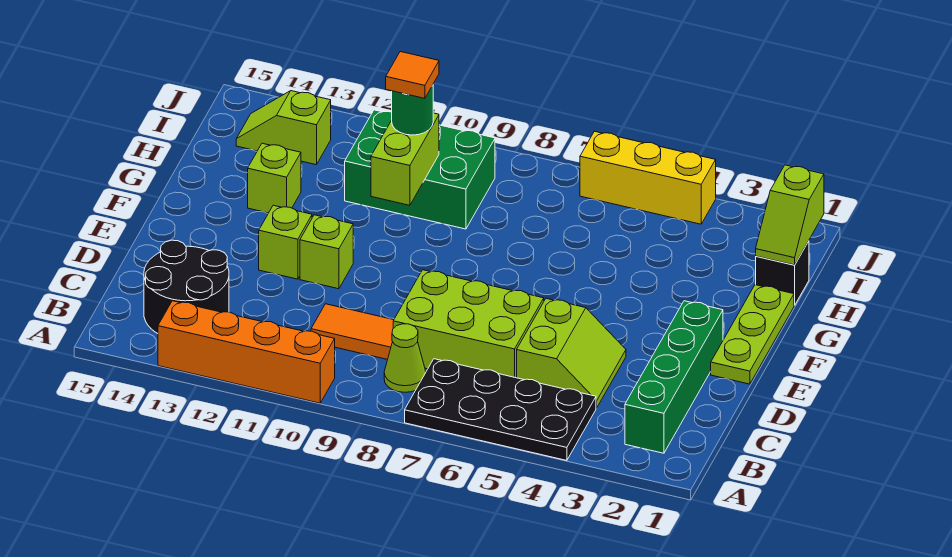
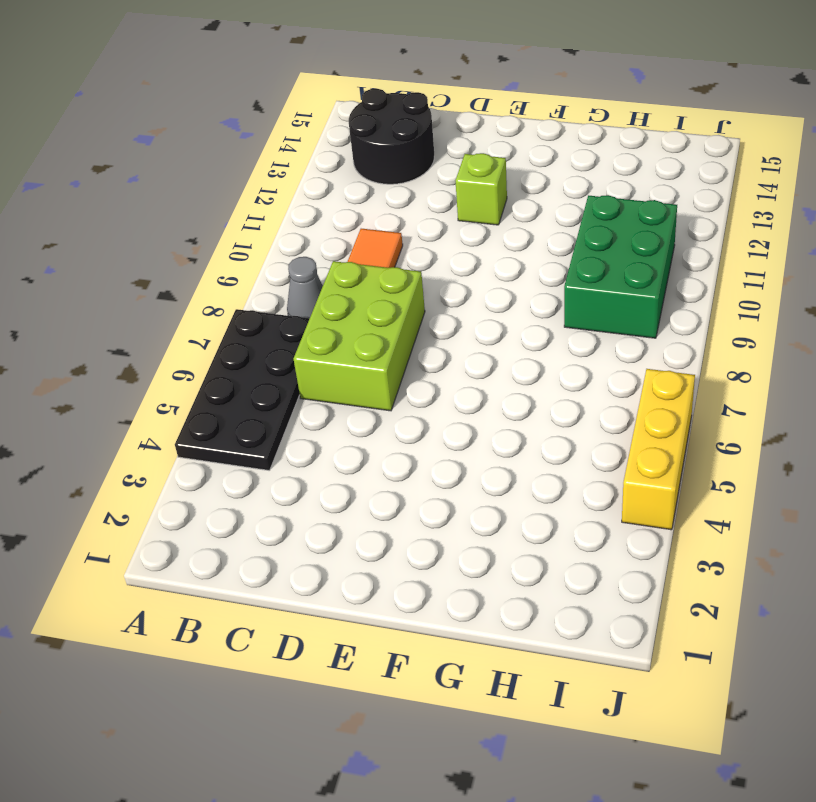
grey cone B8 level 1 -> lime cone B8 level 1
none -> orange brick A10:A13 level 1
none -> green brick B2:E2 level 1
none -> lime slope C4:D5 level 1 top 5

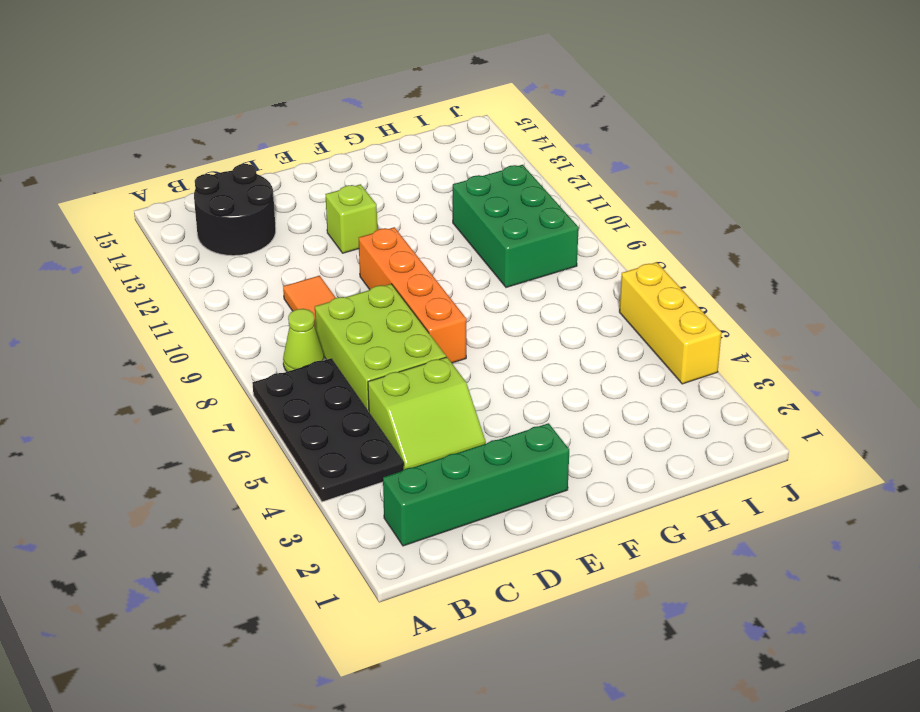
orange brick E7:E10 level 1 -> orange brick A10:A13 level 1
none -> lime plate E1:G1 level 1
none -> lime brick E11 level 1
none -> lime brick G13 level 1

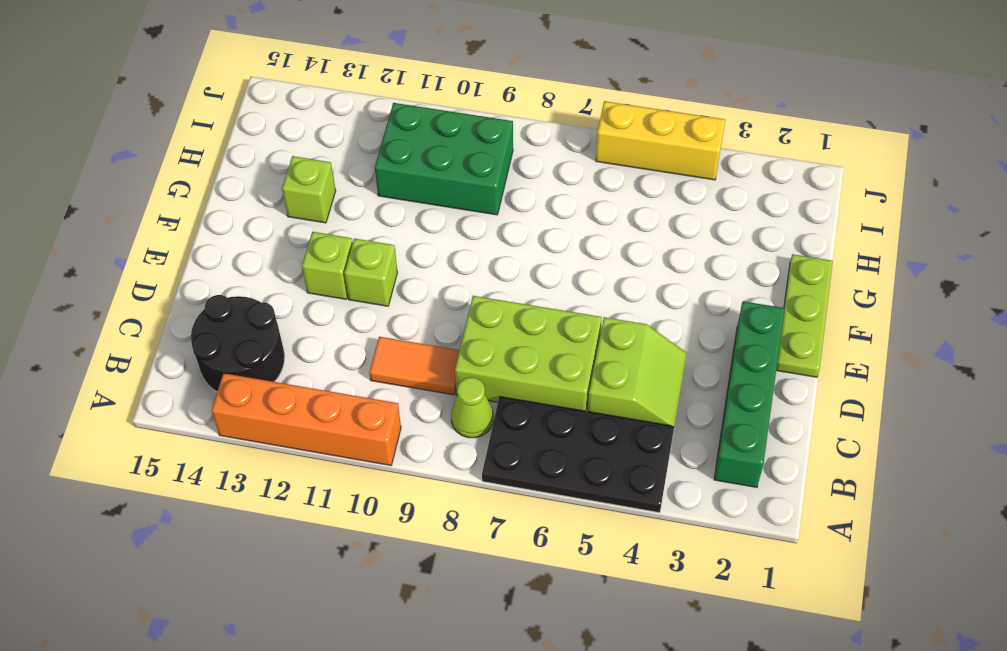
none -> black brick H1 level 1
none -> lime slope I13:I14 level 1 top 13
none -> lime brick G10:H10 level 2

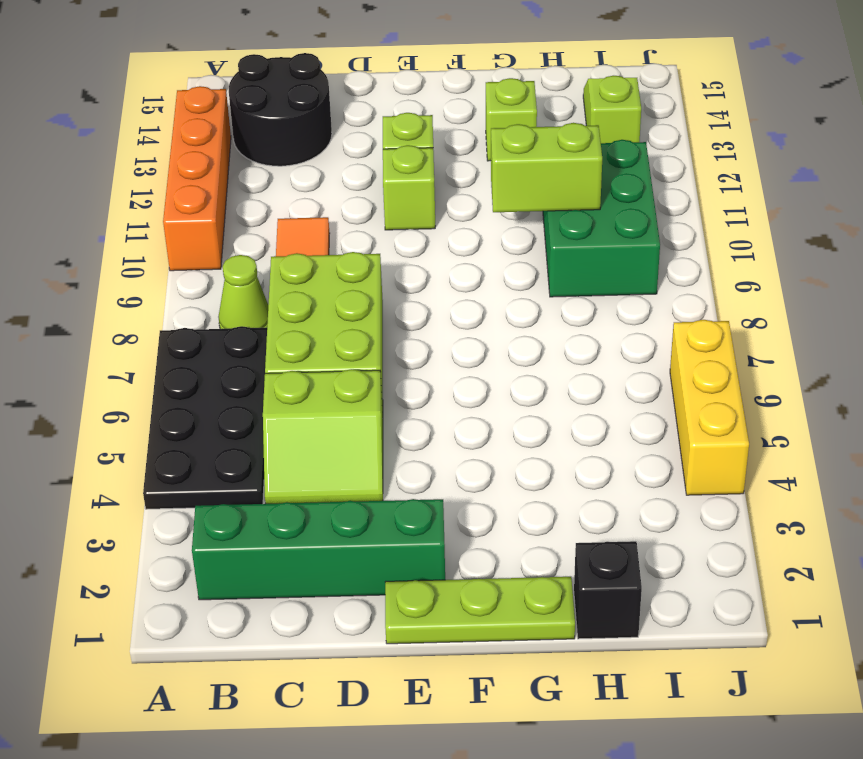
none -> lime slope H1:I1 level 2 top I
none -> green round brick H10 level 3
none -> orange tile H10 level 4

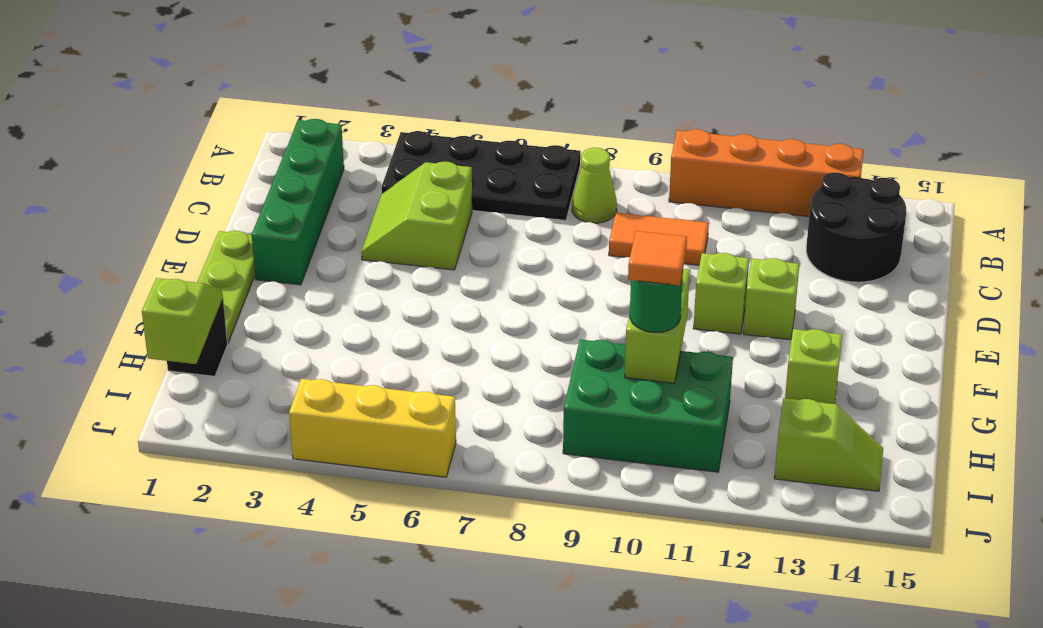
none -> lime brick C6:D8 level 1

